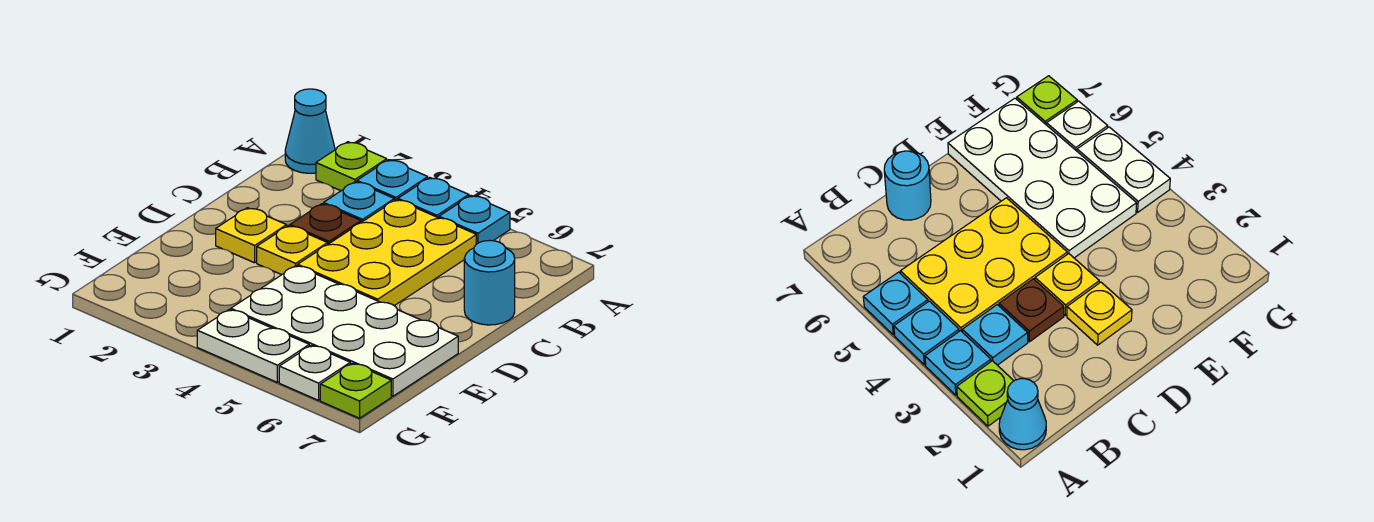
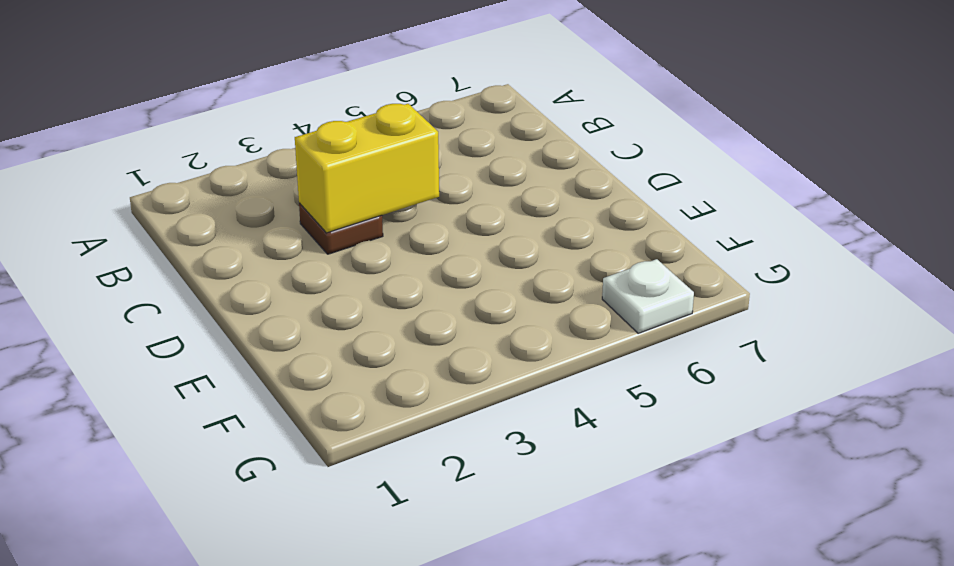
yellow brick C3:C4 level 2 -> none
none -> cyan cone A1 level 1
none -> lime plate A2 level 1
none -> cyan plate A3 level 1

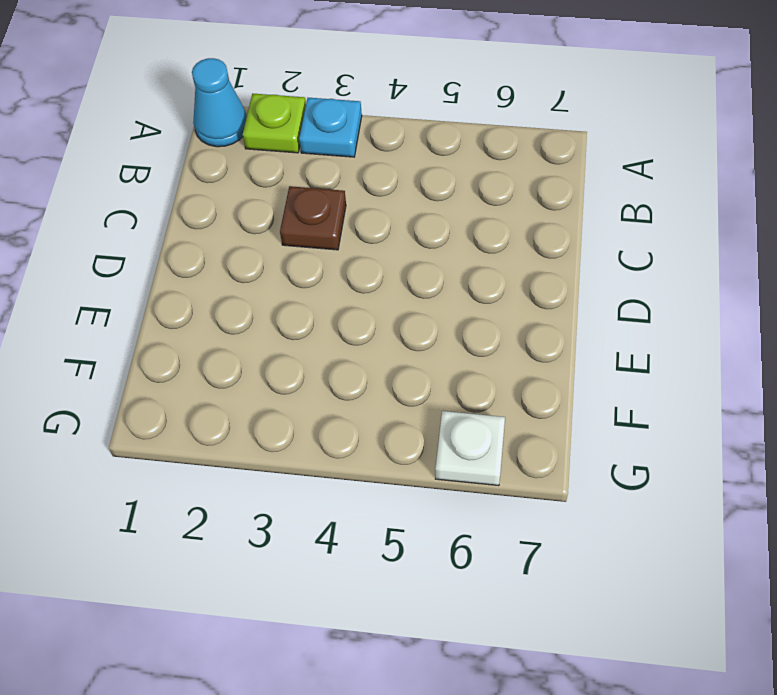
none -> cyan plate A4 level 1
none -> cyan plate A5 level 1
none -> cyan plate B3 level 1

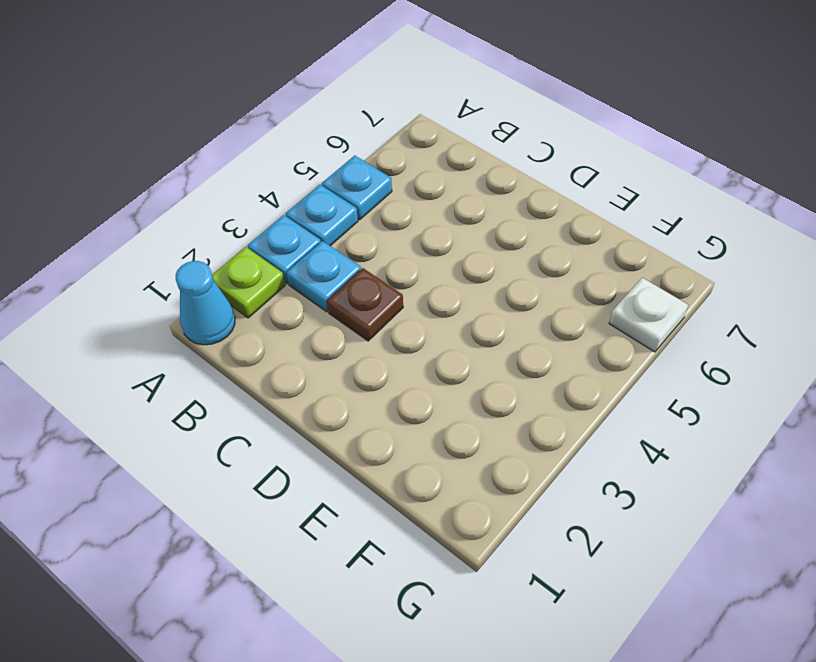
none -> yellow plate B4:D5 level 1
none -> cyan round brick C7 level 1
none -> yellow plate D2 level 1

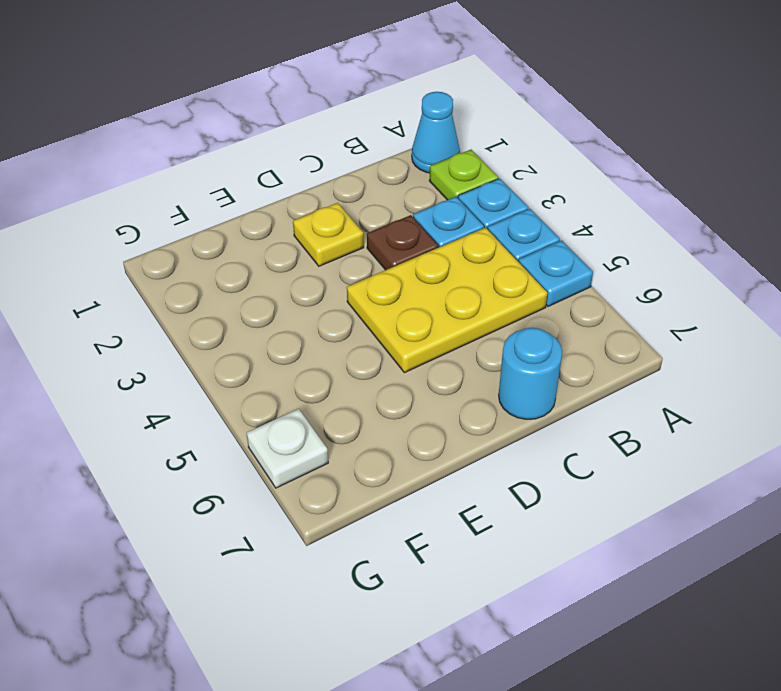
none -> yellow plate D3 level 1
none -> white plate E4:F7 level 1
none -> white plate G4:G5 level 1

